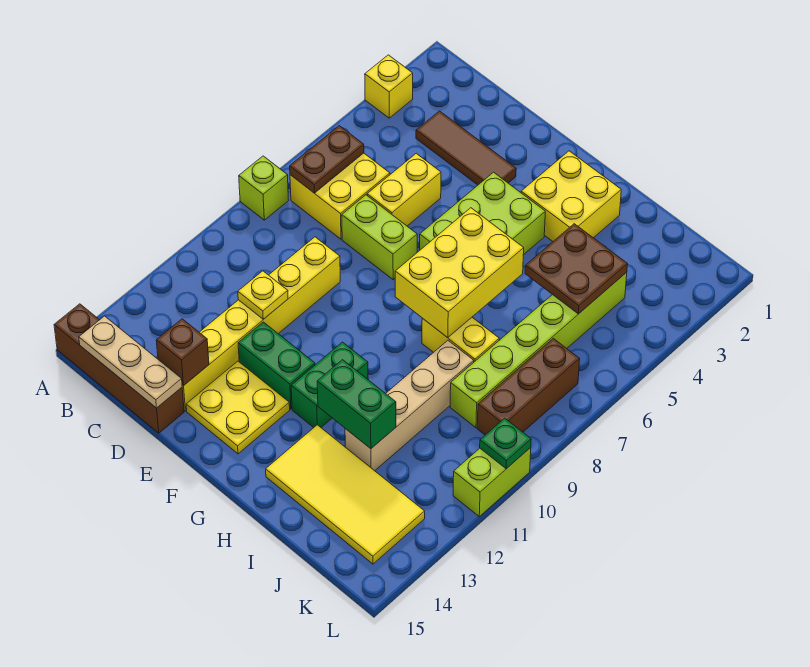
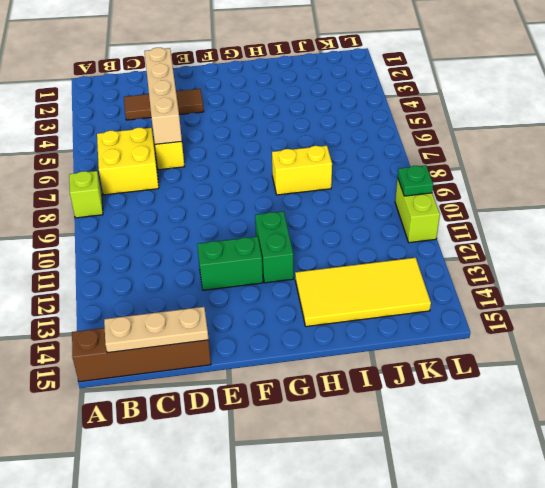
tan brick D3:D6 level 2 -> tan brick I9:I12 level 1
none -> yellow brick A3 level 1
none -> lime brick D7:E7 level 1
none -> yellow brick D9:D14 level 1

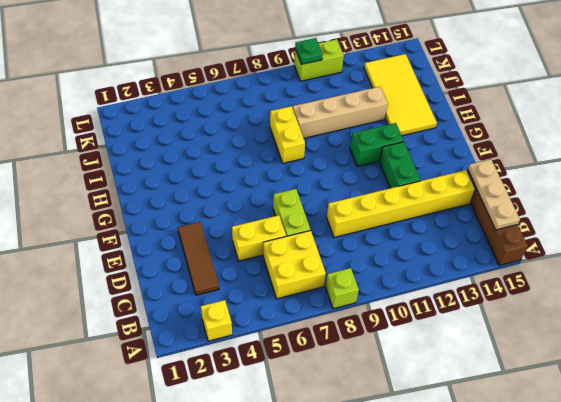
none -> yellow plate E13:F14 level 1
none -> lime brick F4:G6 level 1
none -> yellow brick G2:H3 level 1

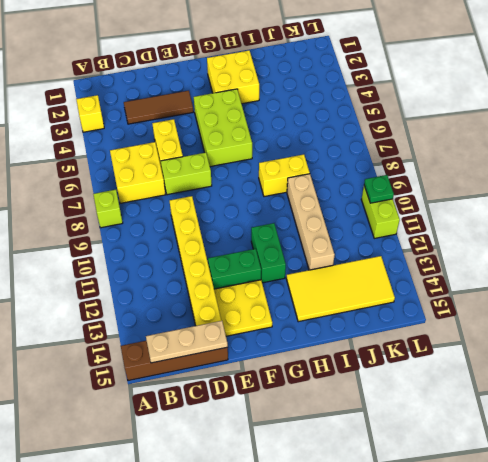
none -> lime brick J4:J9 level 1
none -> brown brick K7:K9 level 1
none -> brown plate B6:B7 level 2

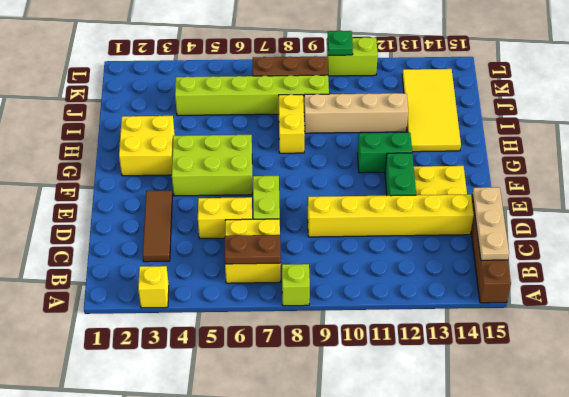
none -> yellow plate D11 level 2
none -> brown brick D14 level 2
none -> yellow brick G6:H8 level 2

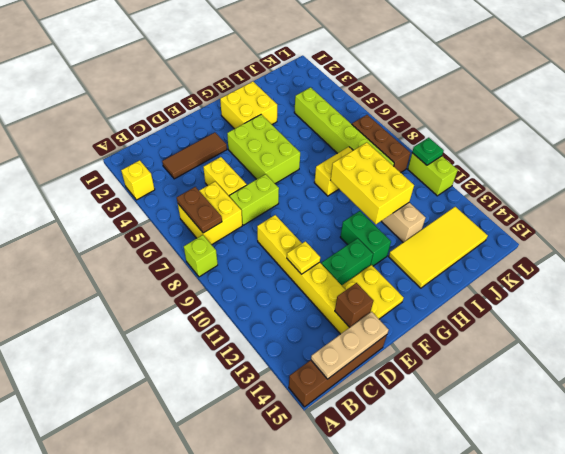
yellow brick H9:I11 level 2 -> yellow brick G6:H8 level 2
none -> green brick H12:I12 level 2
none -> brown plate I4:J5 level 2

